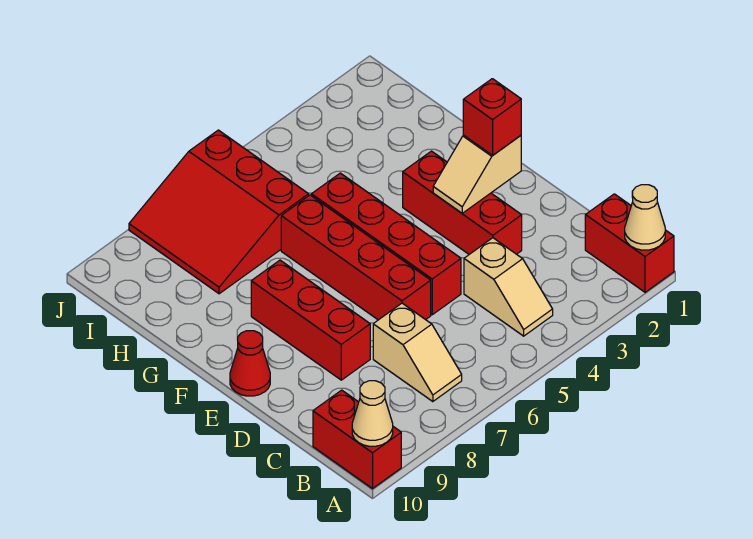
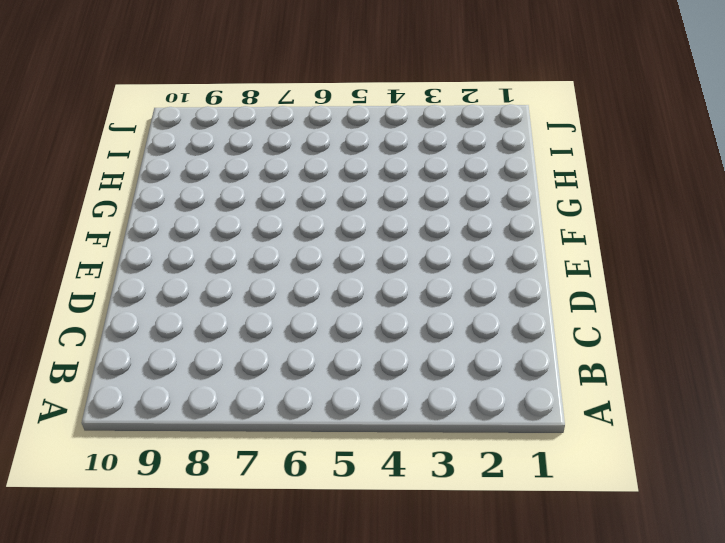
none -> red brick A1:B1 level 1
none -> red brick A10:B10 level 1
none -> tan slope B4:C4 level 1 top C

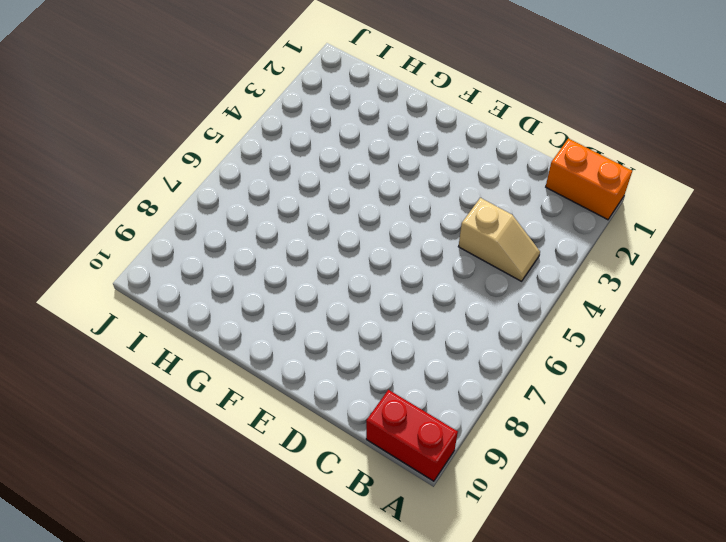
orange brick A1:B1 level 1 -> red brick A1:B1 level 1
none -> tan slope B7:C7 level 1 top C
none -> red brick D3:F3 level 1
none -> red brick D5:G5 level 1

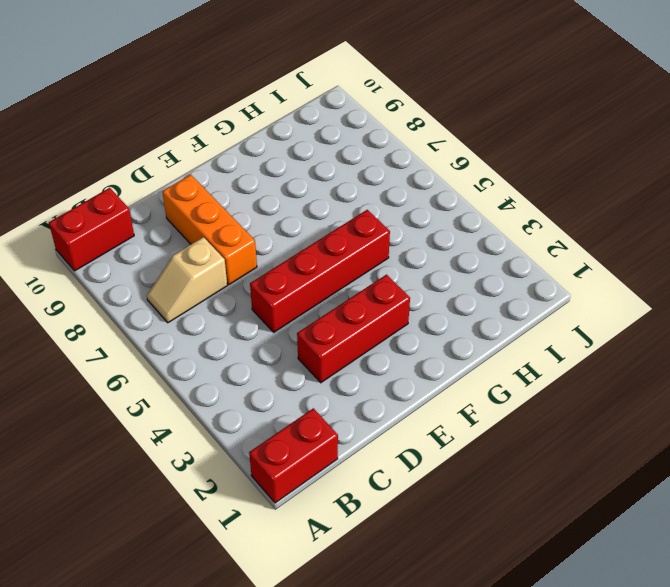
orange brick D7:D9 level 1 -> red brick D8:F8 level 1
none -> tan slope B4:C4 level 1 top C
none -> red brick D6:G6 level 1
none -> red cone E10 level 1

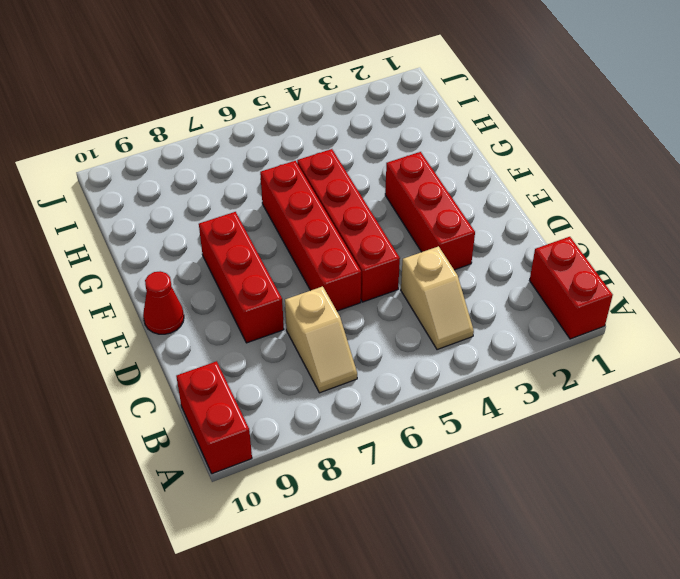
none -> red slope H6:J8 level 1 top 6
none -> tan cone A1 level 2
none -> tan cone A10 level 2

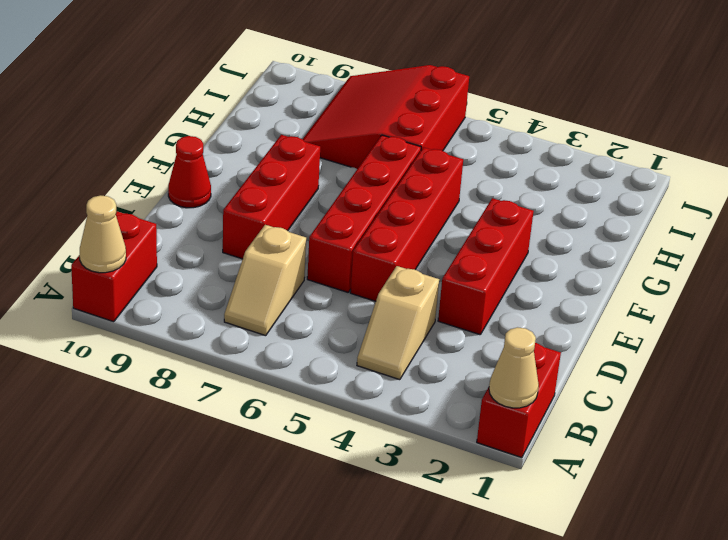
none -> tan slope E2:E3 level 2 top 2
none -> red brick E2 level 3

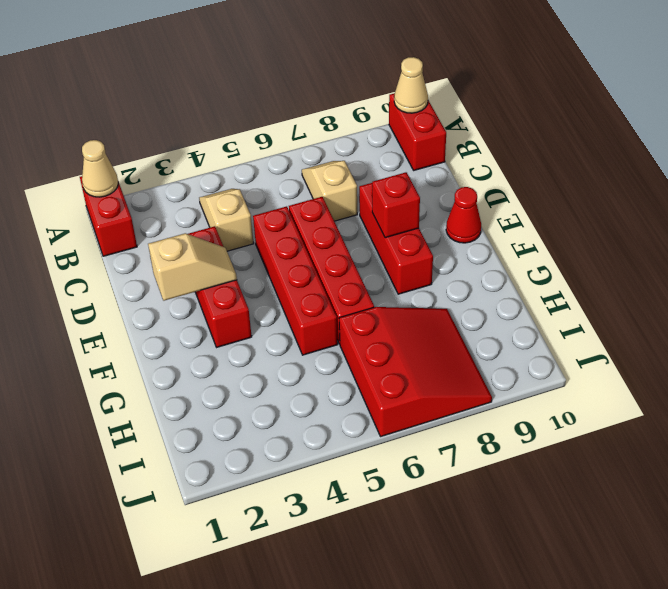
red brick E8 level 2 -> red brick E2 level 3

